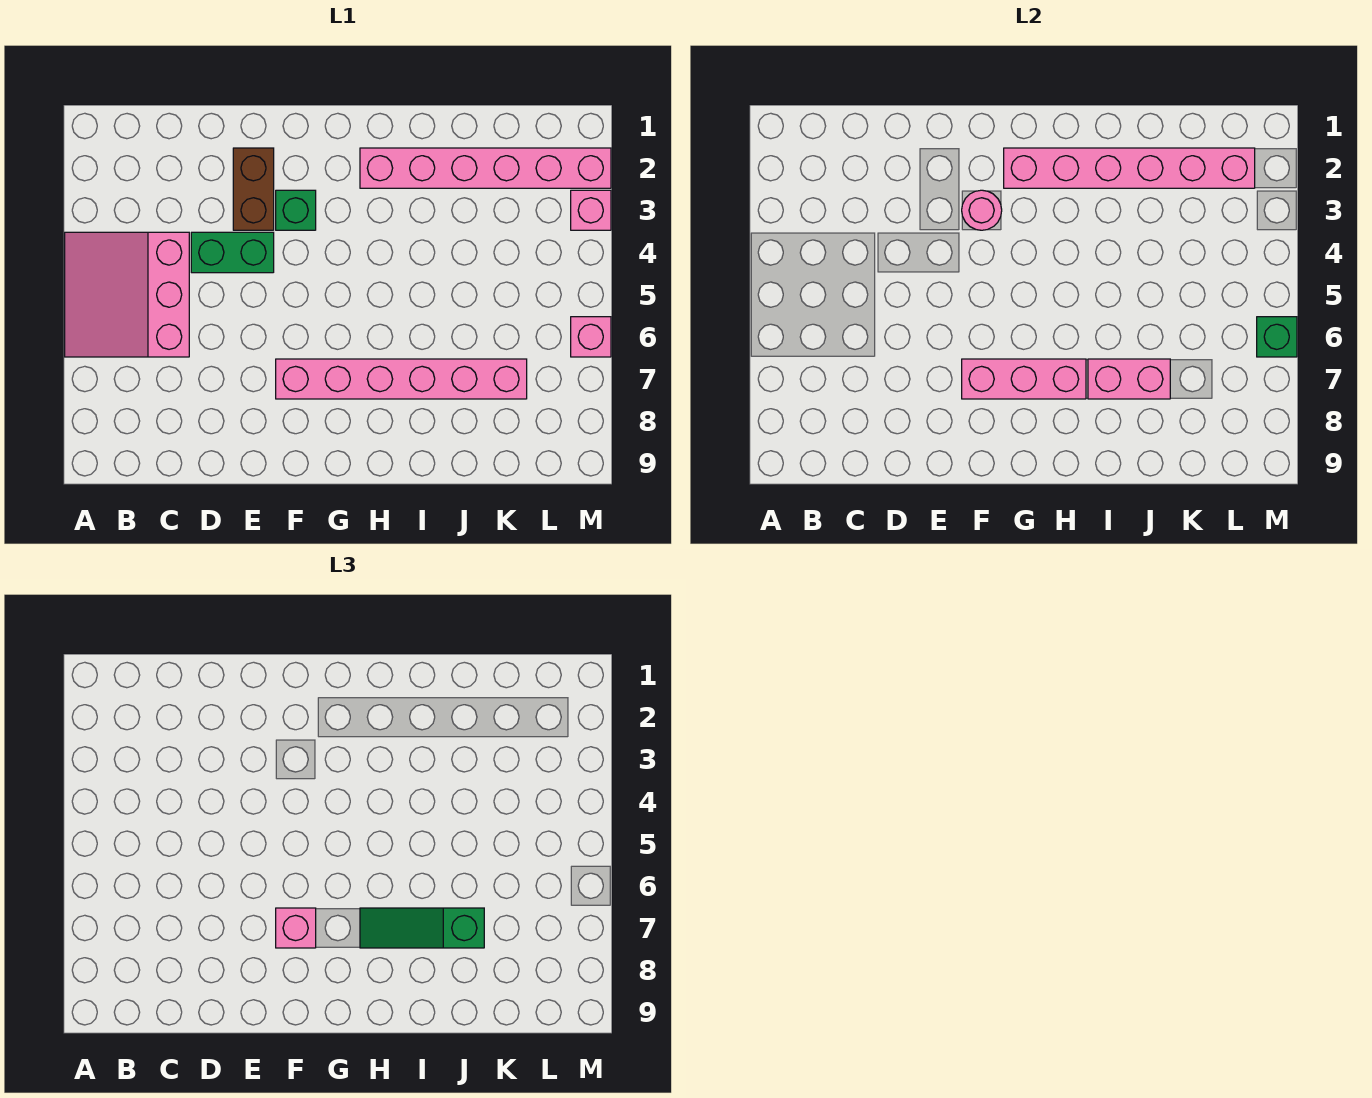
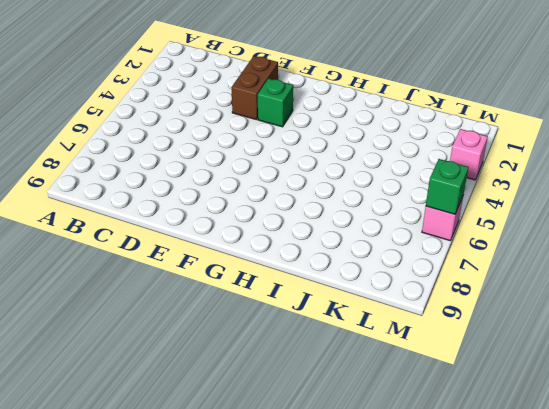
none -> pink slope A4:C6 level 1 top C
none -> green brick D4:E4 level 1
none -> pink brick F7:K7 level 1

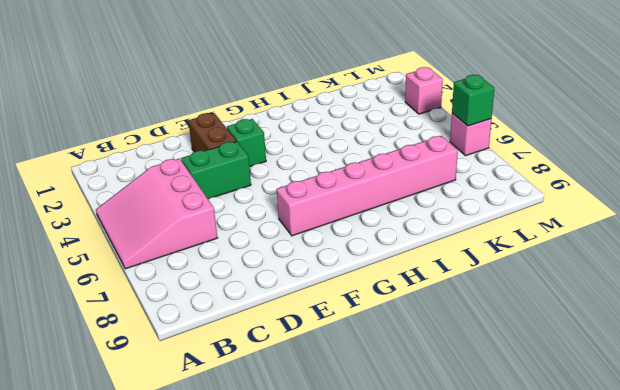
none -> pink brick H2:M2 level 1
none -> pink round brick F3 level 2
none -> pink brick F7:H7 level 2

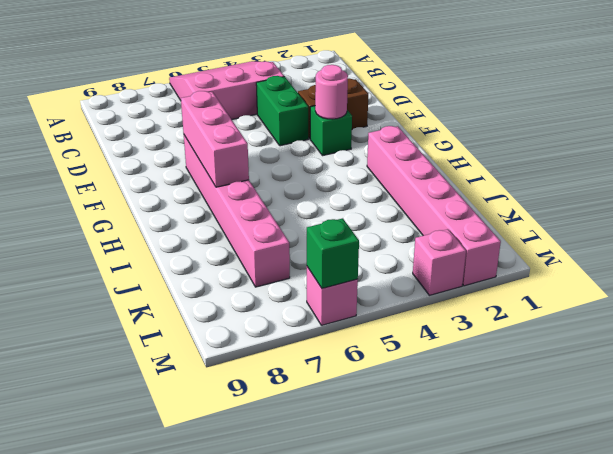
none -> pink brick G2:L2 level 2
none -> pink brick I7:J7 level 2
none -> pink brick F7 level 3

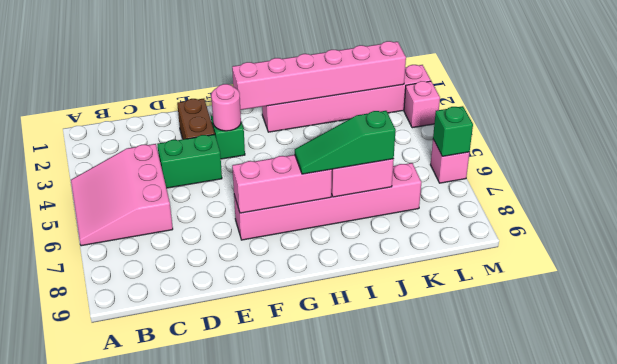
none -> pink brick F7 level 3

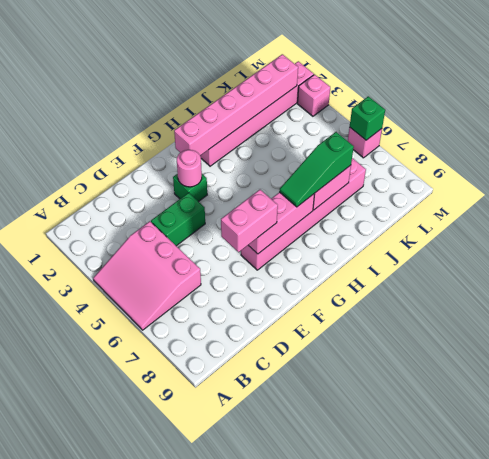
pink brick E7:F7 level 3 -> pink brick F7 level 3
none -> brown brick E2:E3 level 1

